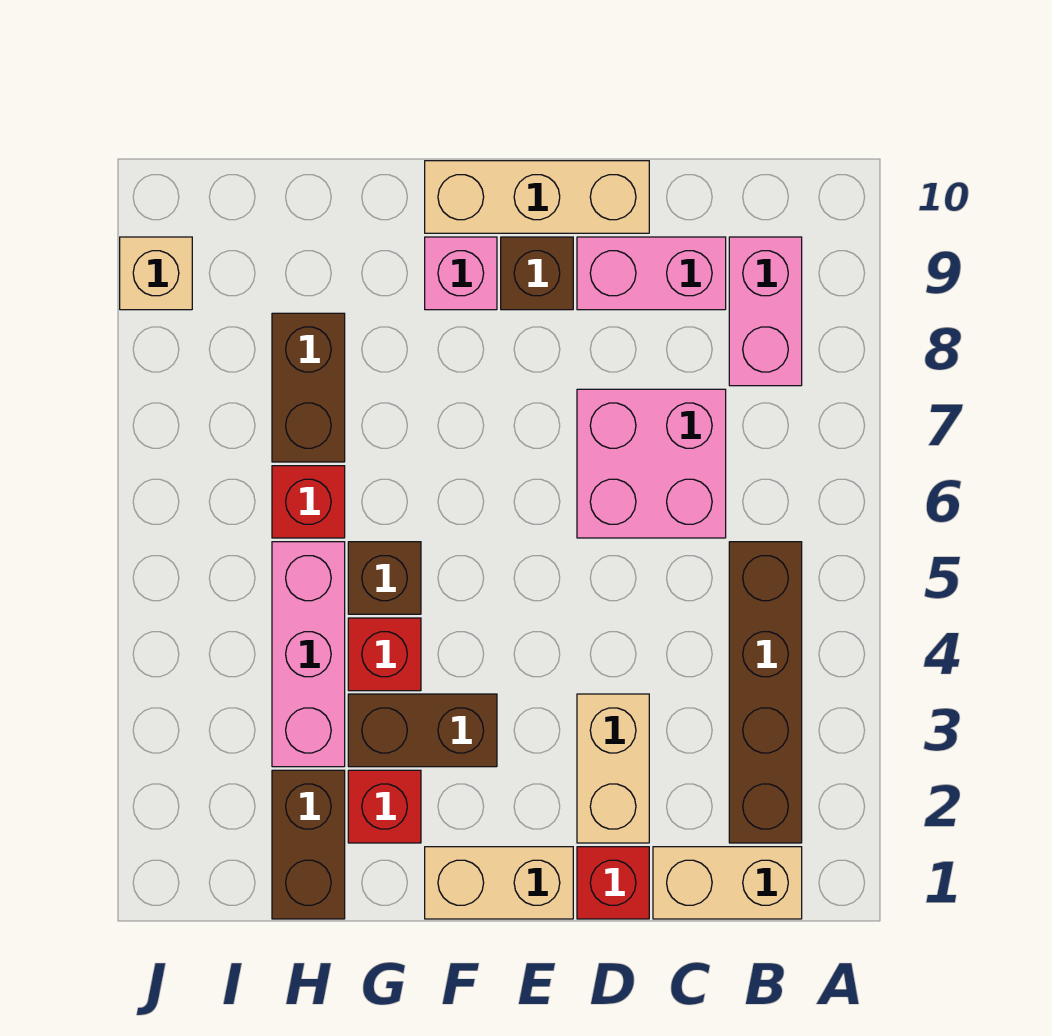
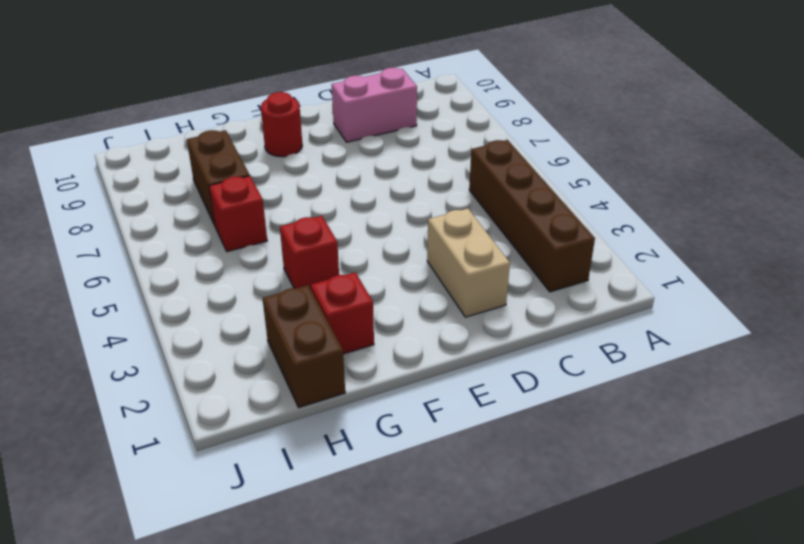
red round brick F9 level 1 -> pink brick F9 level 1
none -> tan brick B1:C1 level 1
none -> pink brick B8:B9 level 1
none -> pink brick C6:D7 level 1

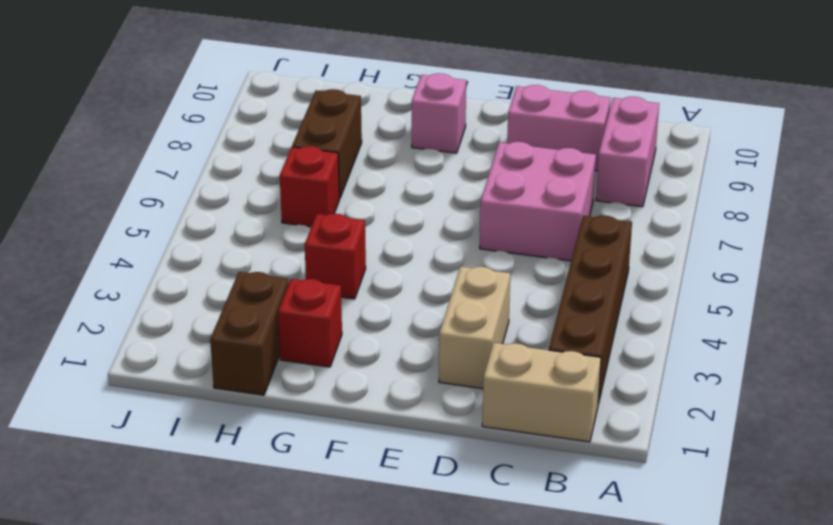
none -> red brick D1 level 1
none -> tan brick D10:F10 level 1
none -> tan brick E1:F1 level 1

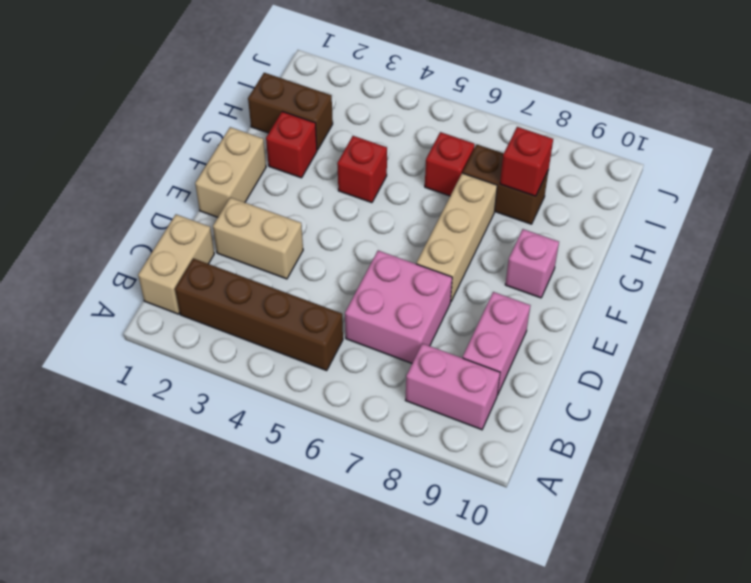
tan brick E7:G7 level 1 -> tan brick D10:F10 level 1
red brick H8 level 2 -> red brick D1 level 1
none -> brown brick E9 level 1
none -> brown brick F3:G3 level 1
none -> brown brick G5 level 1

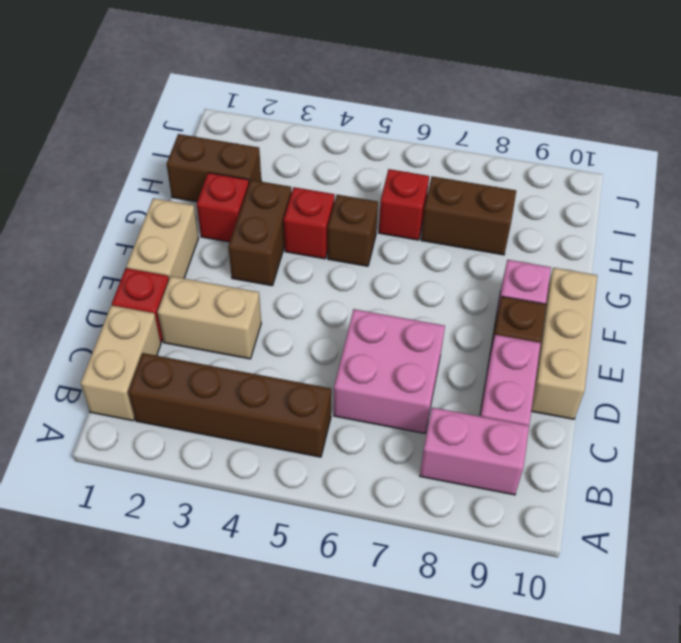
none -> pink brick H3:H5 level 1
none -> tan brick J9 level 1

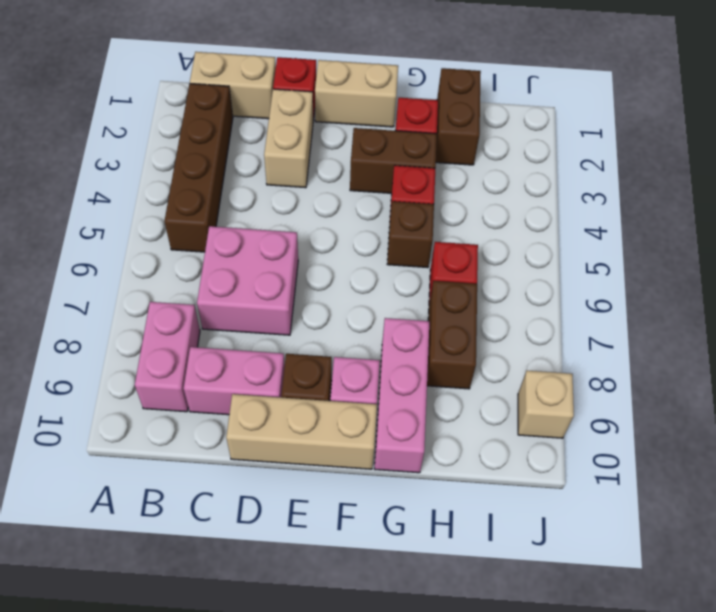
pink brick G8:G10 level 1 -> pink brick H3:H5 level 1

